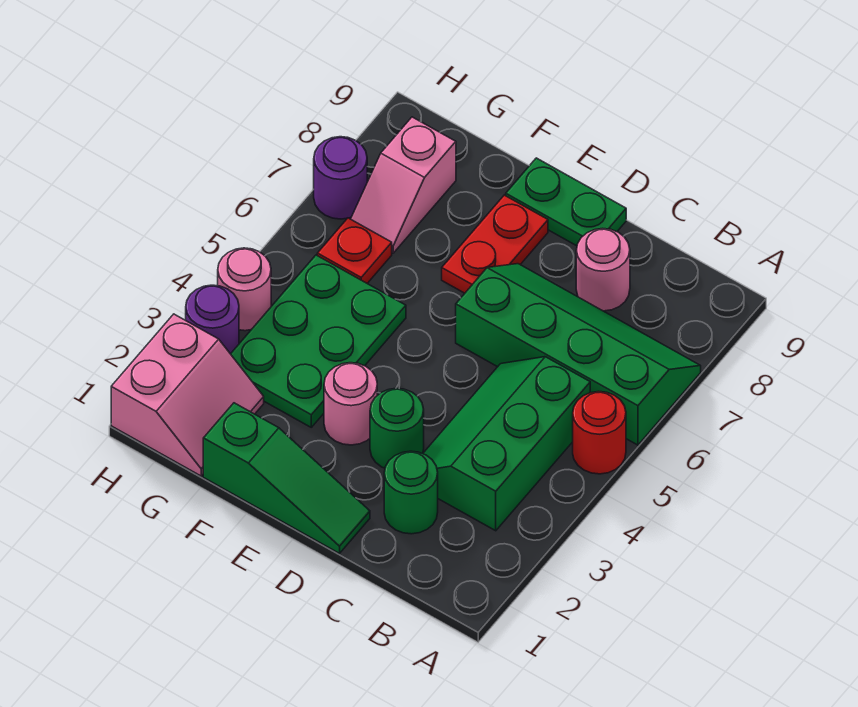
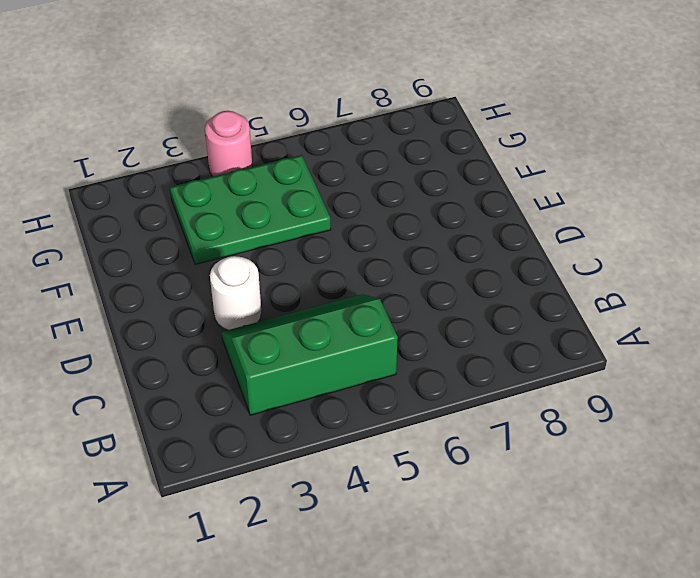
white round brick D3 level 1 -> green round brick D3 level 1
none -> red round brick A5 level 1
none -> green slope A6:D7 level 1 top 6
none -> green round brick C2 level 1

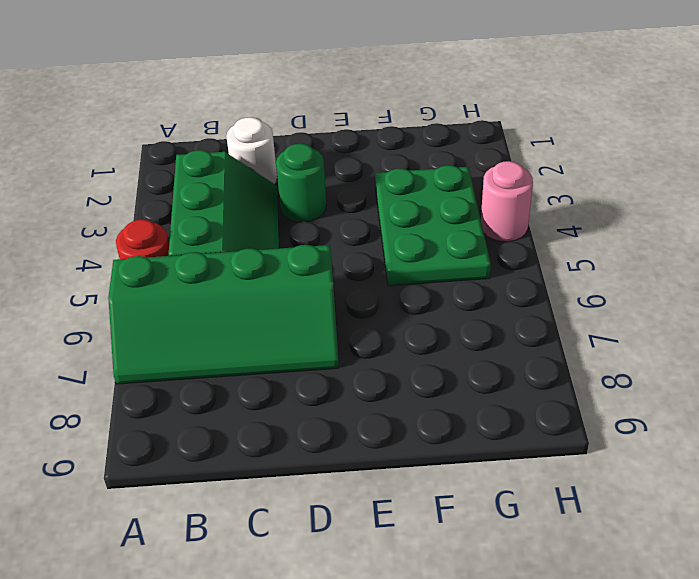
white round brick C2 level 1 -> green round brick C2 level 1
none -> pink round brick C8 level 1
none -> green slope D1:F1 level 1 top F
none -> green plate D9:E9 level 1

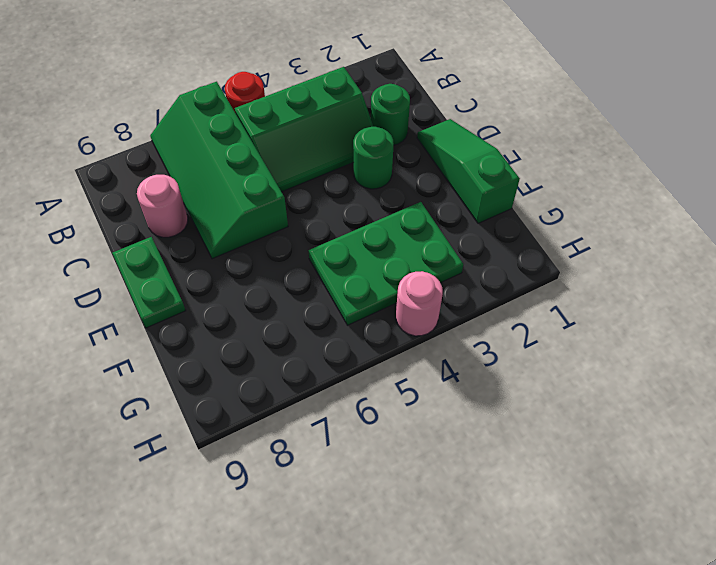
none -> pink round brick E3 level 1
none -> red plate E7:E8 level 1
none -> pink slope G1:H2 level 1 top H

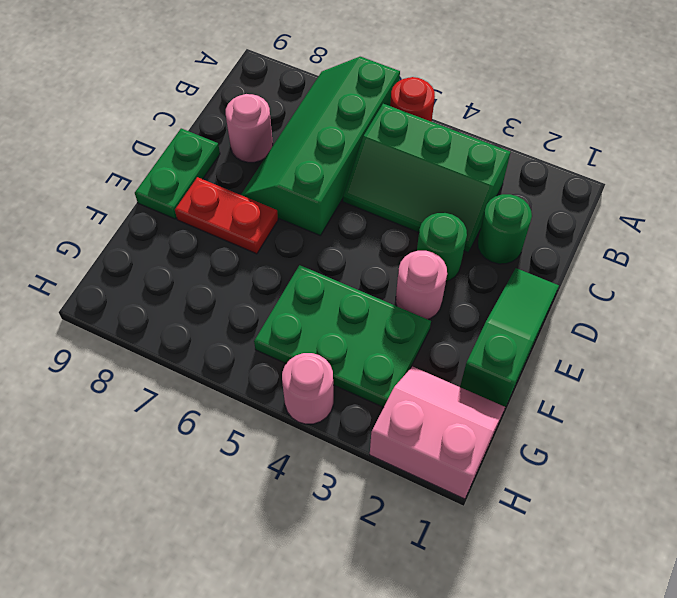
none -> red plate G6 level 1
none -> pink slope G7:G8 level 1 top 8
none -> purple round brick H3 level 1

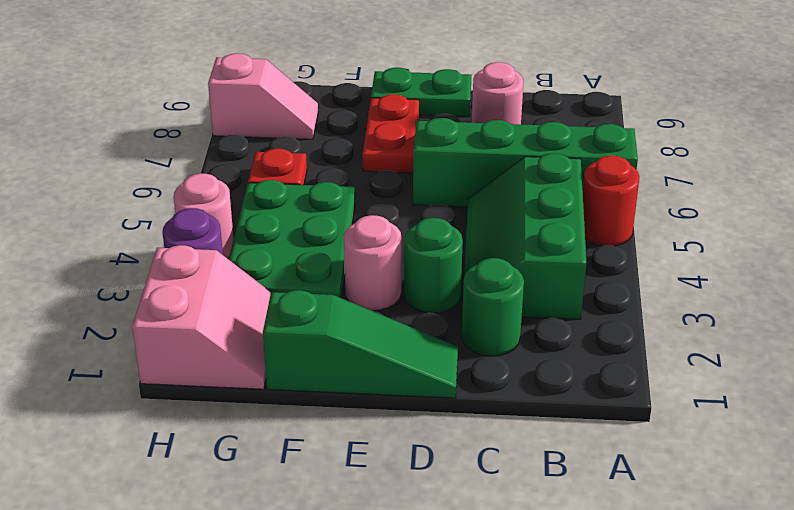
pink slope G8:H8 level 1 top H -> pink slope G7:G8 level 1 top 8
none -> purple round brick H7 level 1

